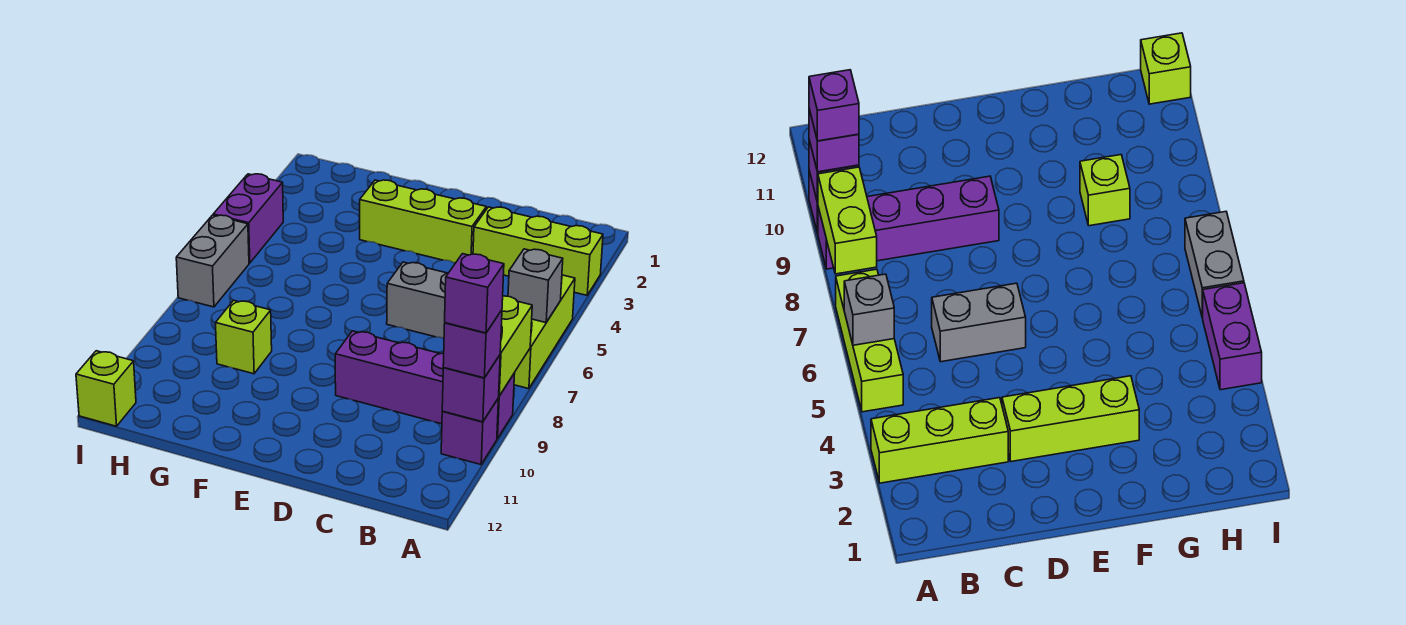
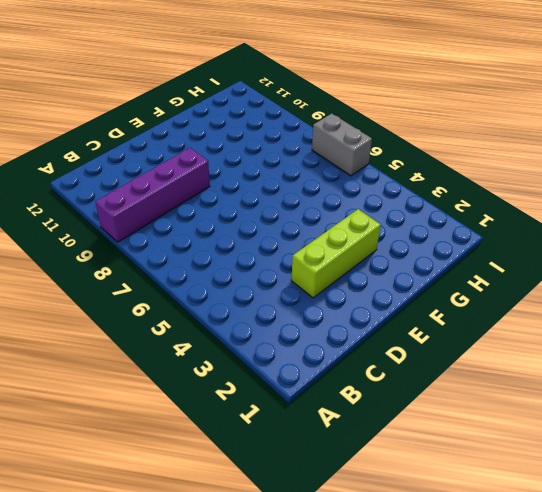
none -> lime brick A3:C3 level 1
none -> lime brick A5:A7 level 1
none -> purple brick A10 level 1

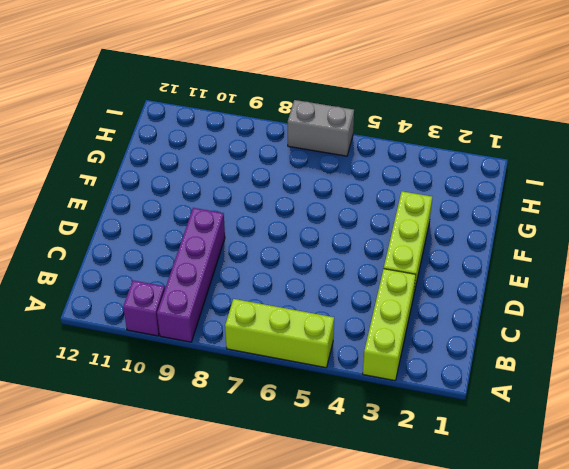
none -> grey brick C6:D6 level 1
none -> lime brick G9 level 1
none -> purple brick I4:I5 level 1

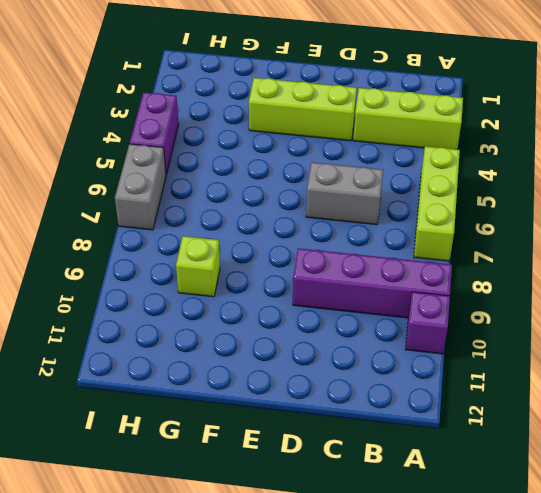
none -> lime brick I12 level 1
none -> grey brick A6 level 2
none -> lime brick A8:A9 level 2

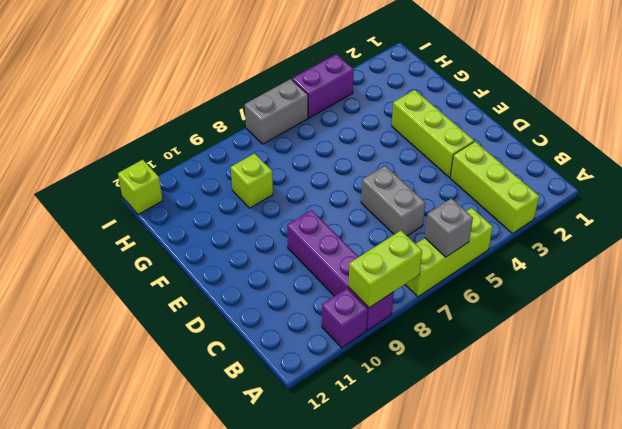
none -> purple brick A10 level 2
none -> purple brick A10 level 3
none -> purple brick A10 level 4

